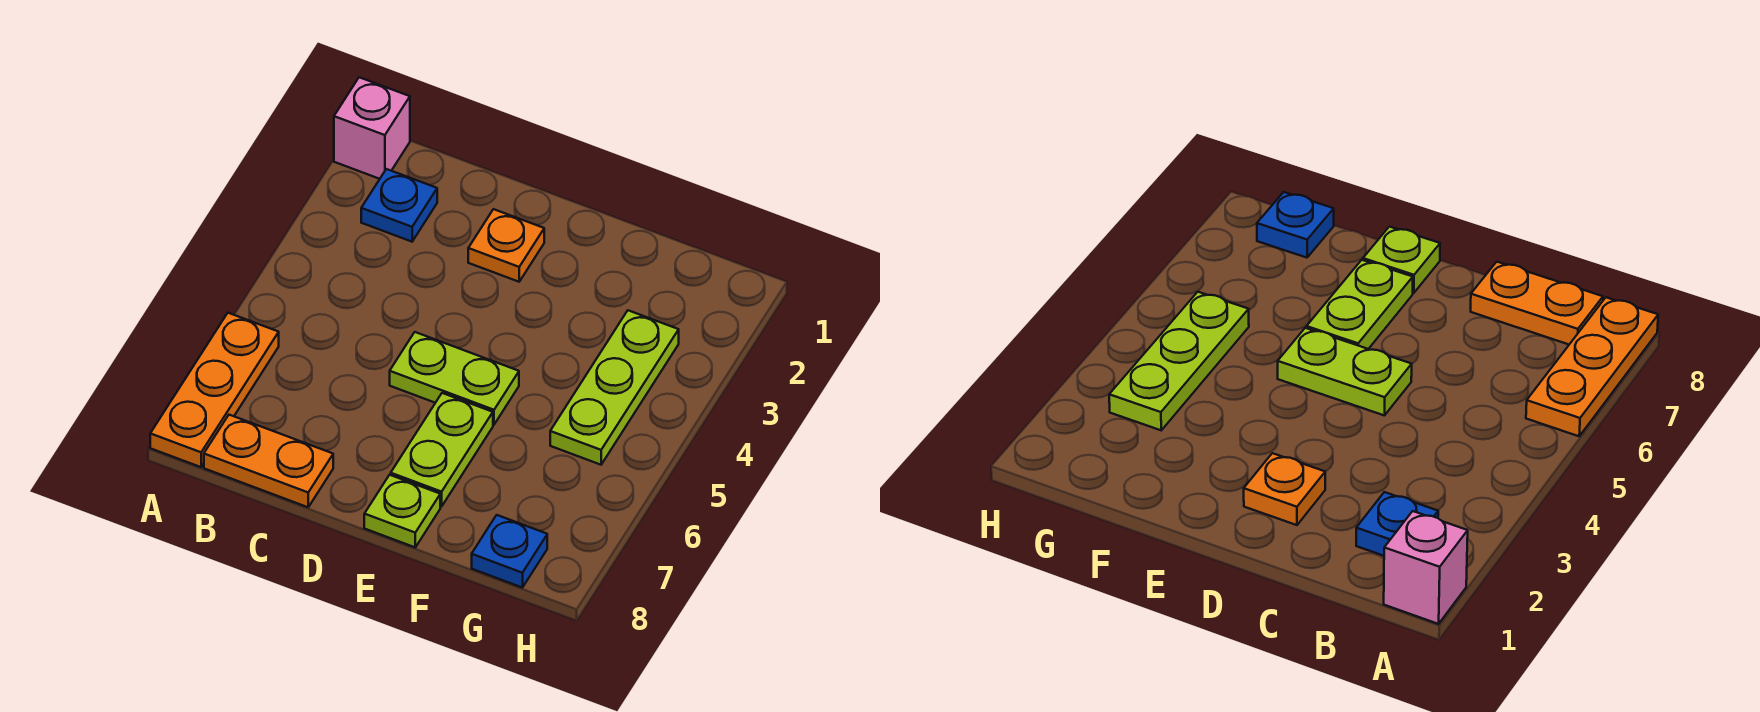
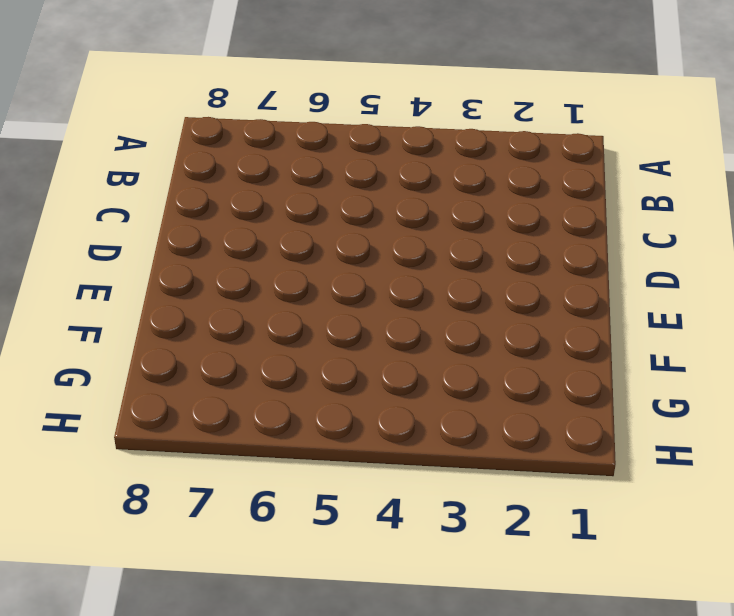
none -> pink brick A1 level 1
none -> orange plate A6:A8 level 1

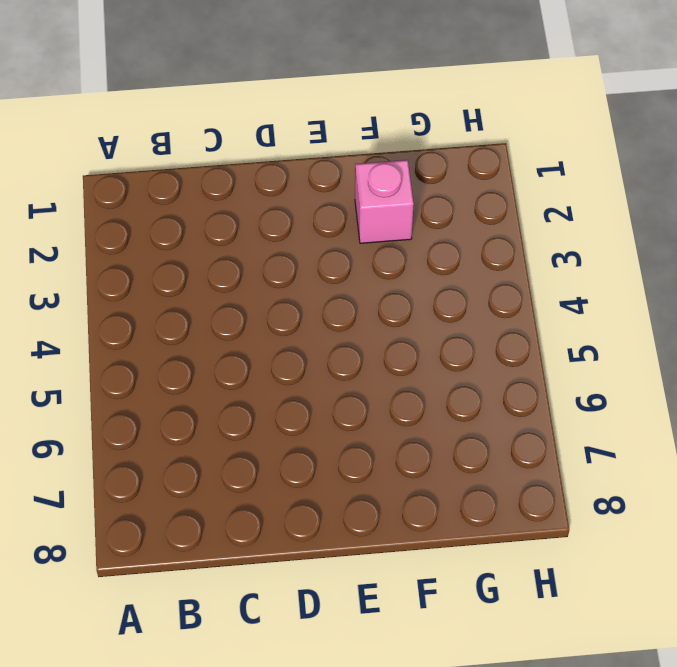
pink brick F2 level 1 -> pink brick A1 level 1
none -> orange plate A6:A8 level 1
none -> blue plate B2 level 1

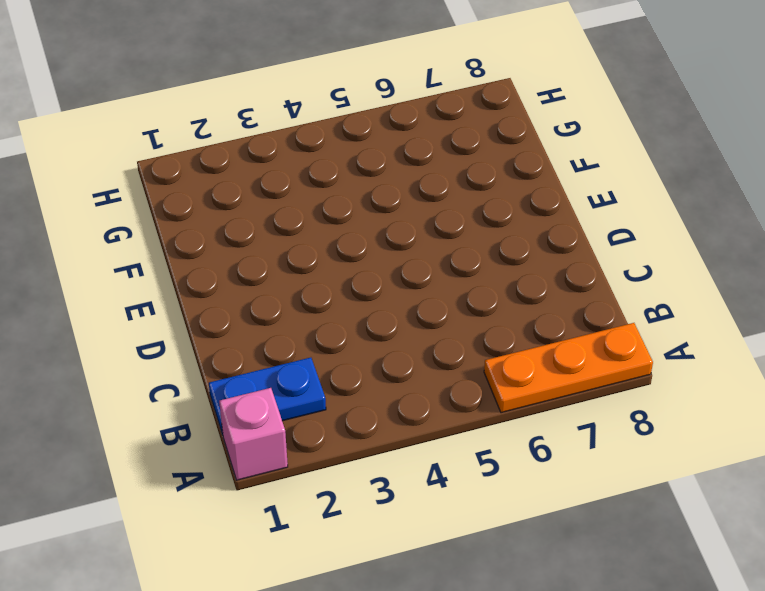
blue plate B1:B2 level 1 -> blue plate B2 level 1
none -> orange plate B8:C8 level 1
none -> orange plate D2 level 1

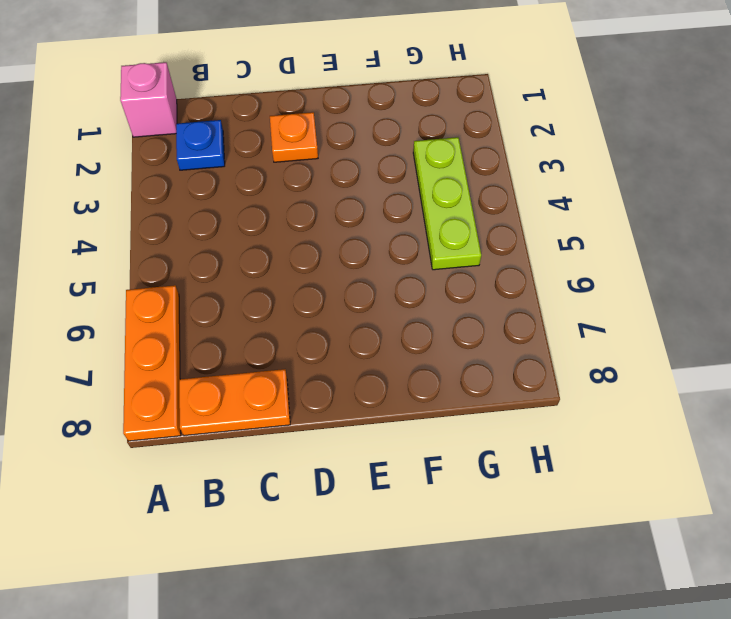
none -> lime plate D5:E5 level 1
none -> lime plate E6:E7 level 1

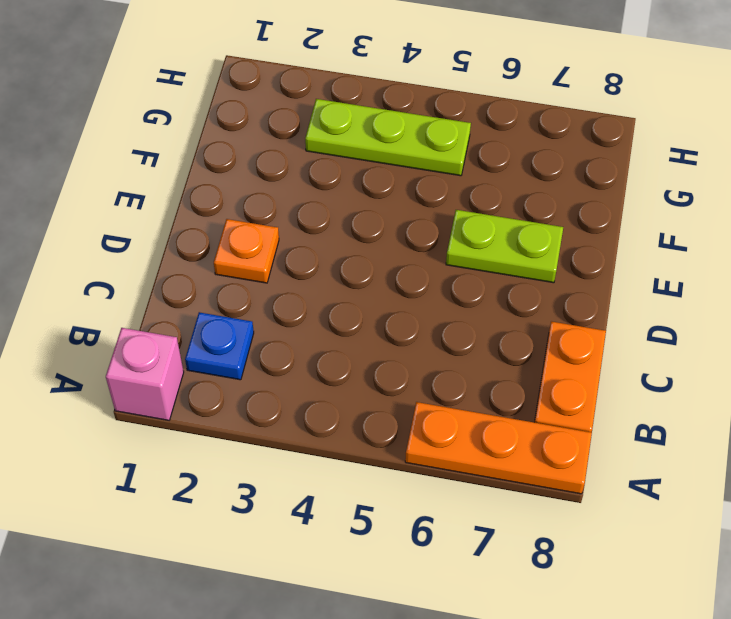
none -> lime plate D5:E5 level 1
none -> lime plate E8 level 1

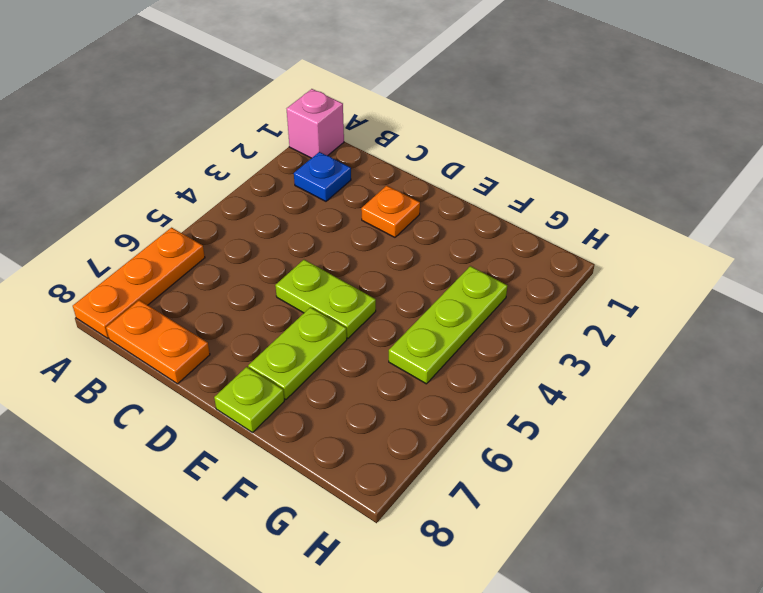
none -> blue plate G8 level 1

